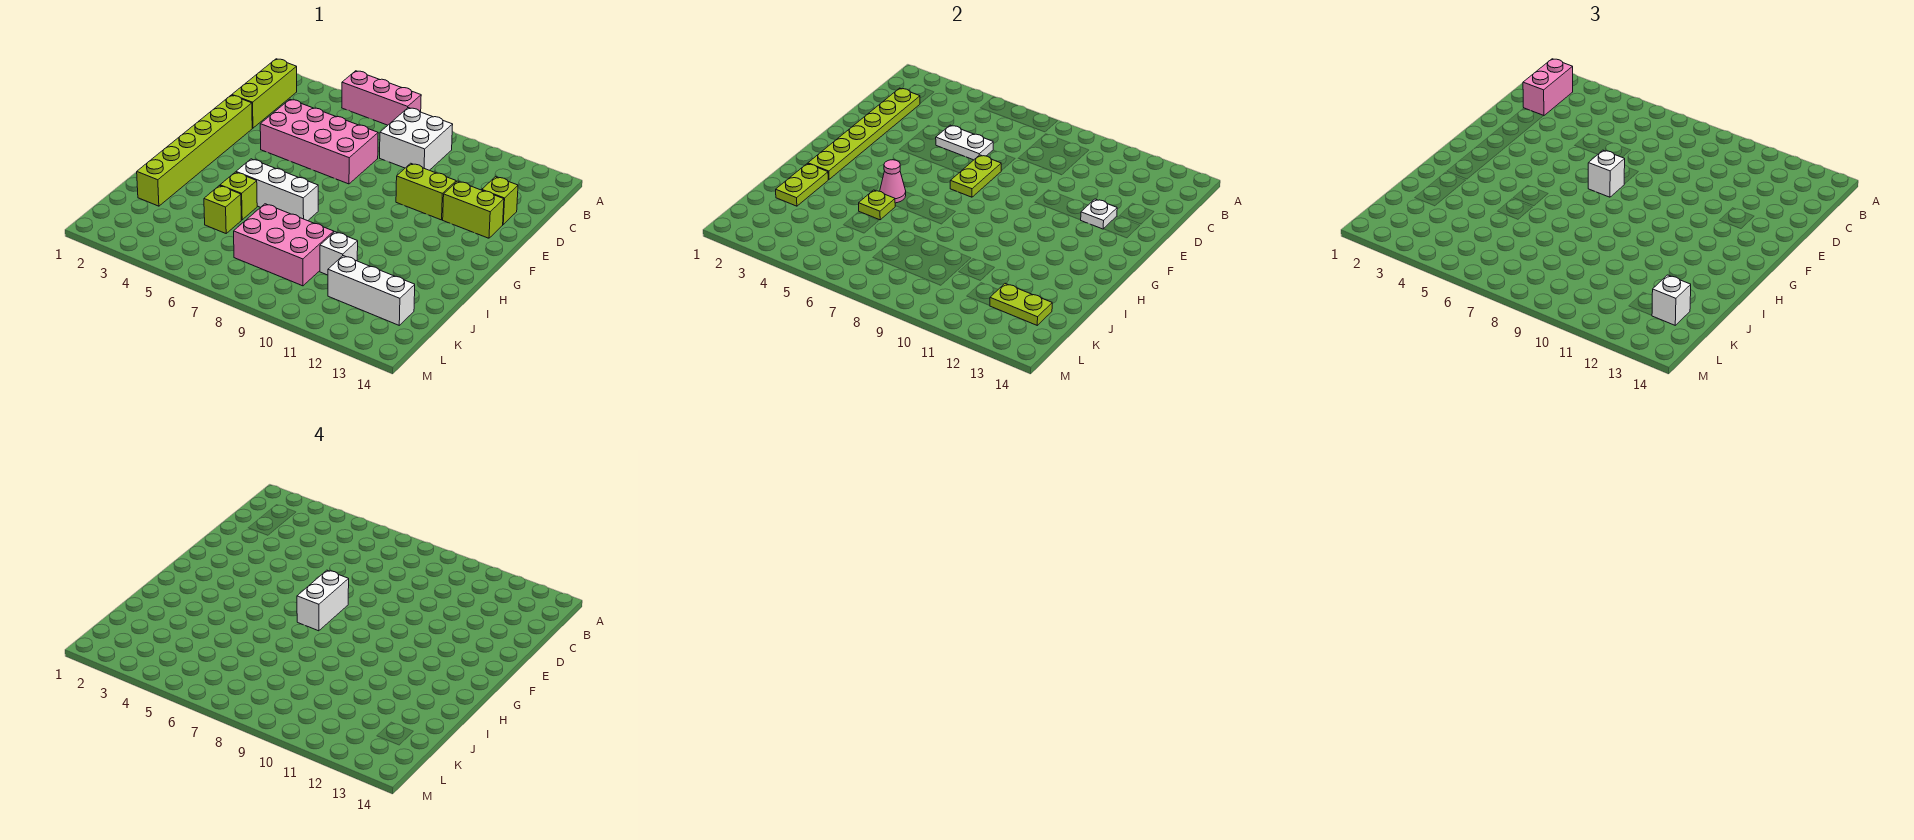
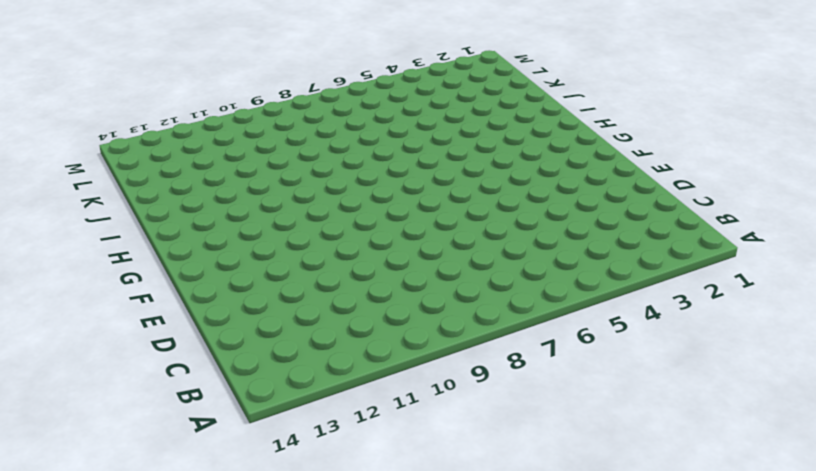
none -> pink brick A5:A7 level 1
none -> lime brick B2:D2 level 1
none -> white brick B8:C9 level 1

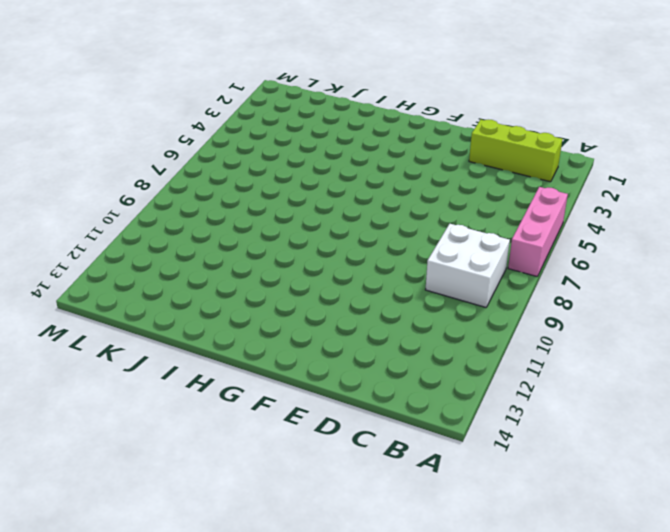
none -> pink brick D4:E7 level 1
none -> lime brick D13 level 1
none -> lime brick E2:J2 level 1

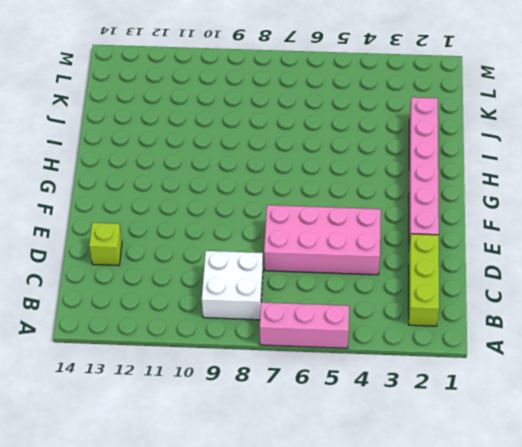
pink brick E2:J2 level 1 -> lime brick E2:J2 level 1
none -> lime brick E10:E11 level 1
none -> lime brick E12:E13 level 1
none -> white brick H5:H7 level 1

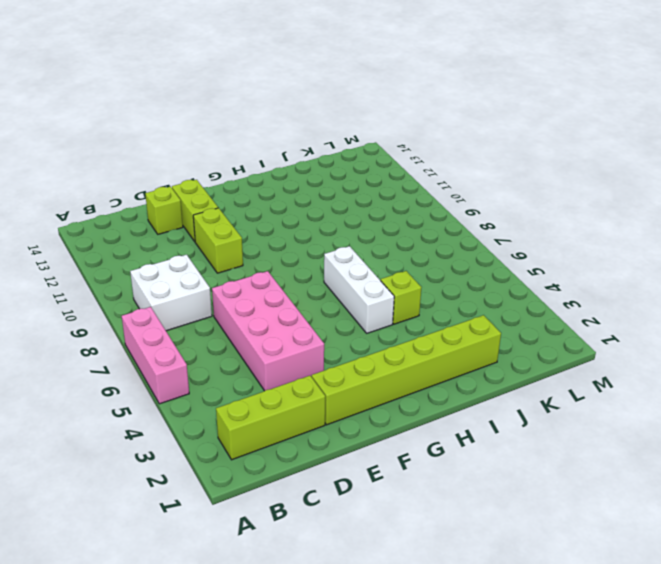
none -> lime brick J5 level 1
none -> pink brick J7:K9 level 1
none -> white brick J10 level 1

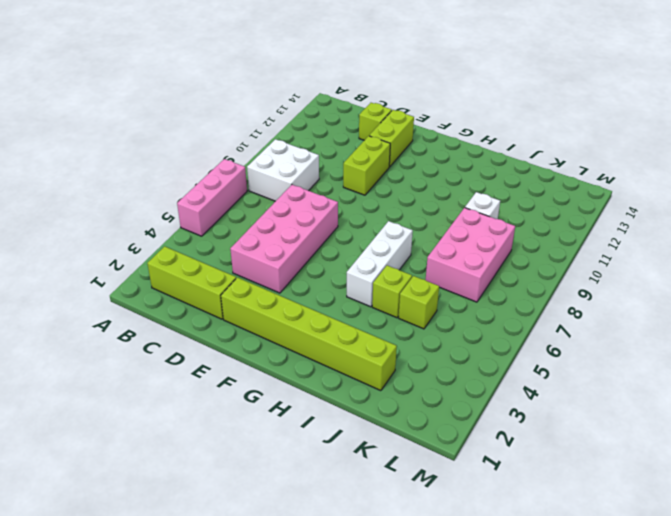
none -> white brick K11:K13 level 1
none -> lime plate C2:H2 level 2
none -> white plate D5:D6 level 2

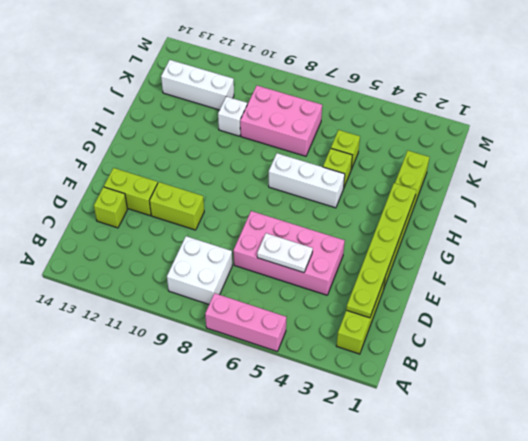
none -> lime plate E7:F7 level 2
none -> white plate E12 level 2
none -> pink cone H5 level 2

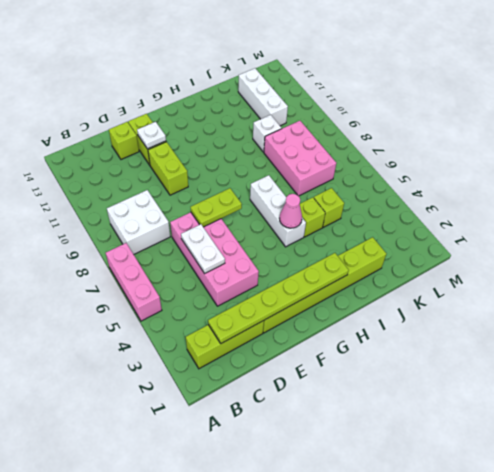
none -> lime plate I2:J2 level 2
none -> lime plate I5 level 2
none -> lime plate K12:K13 level 2

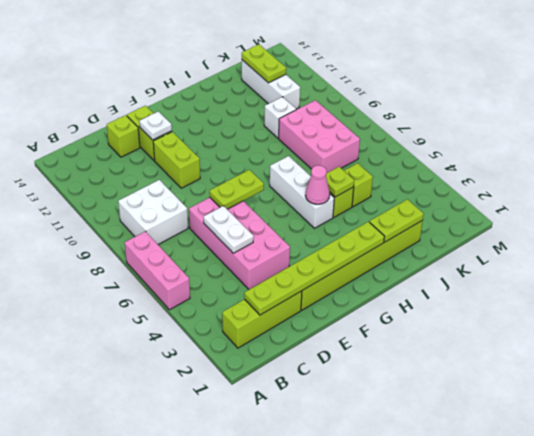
none -> pink brick B2:C2 level 3
none -> white brick F7 level 3
none -> white brick K13 level 3

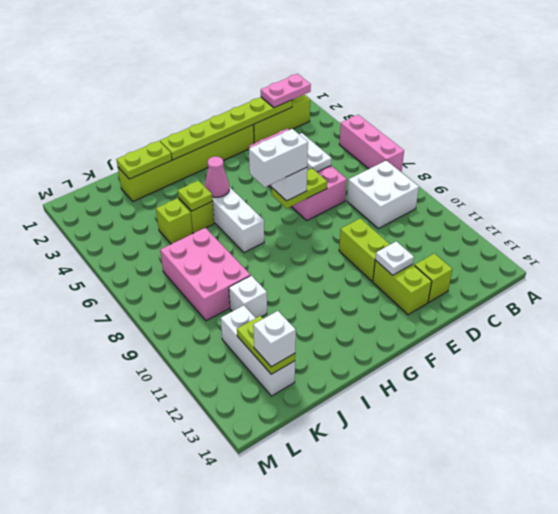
pink plate B2:C2 level 3 -> pink brick B2:C2 level 3

